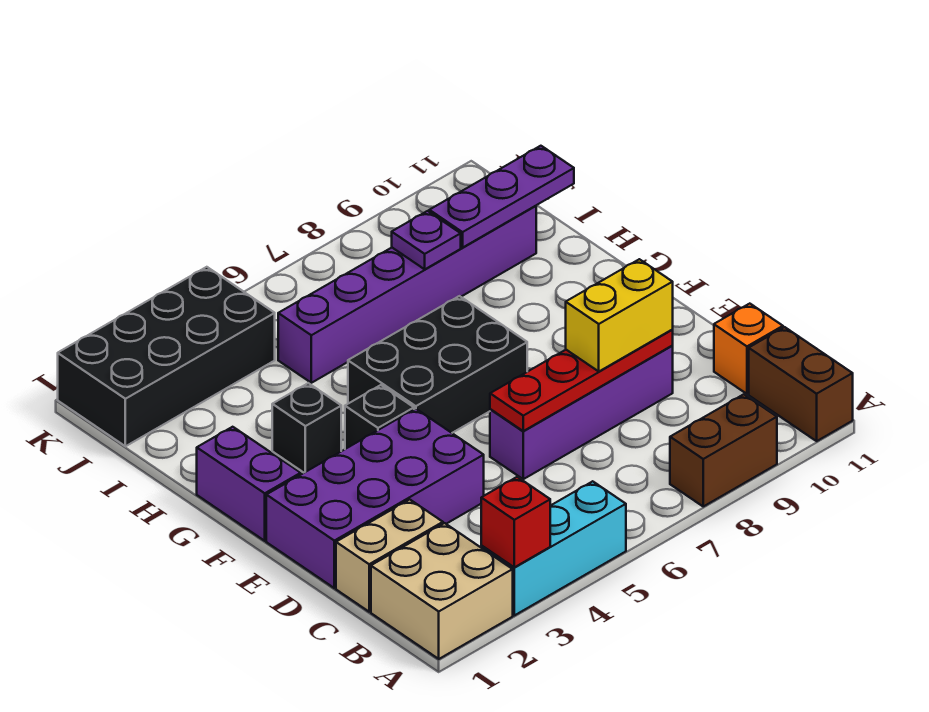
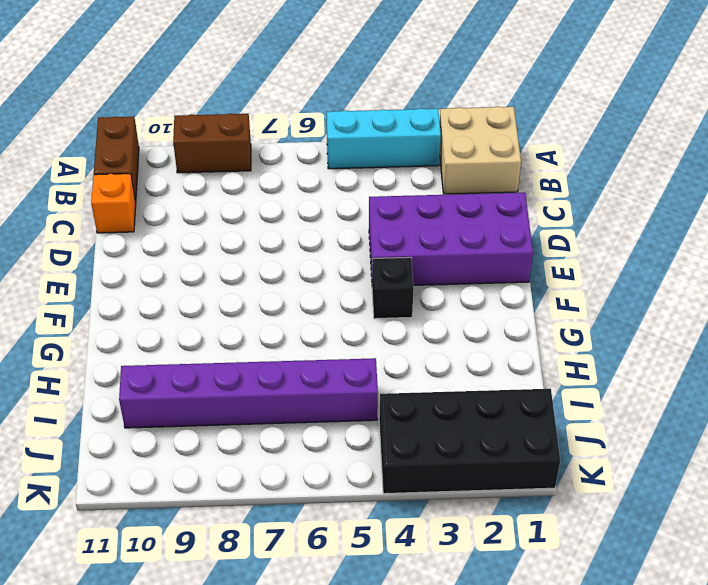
none -> tan brick C1:C2 level 1
none -> purple brick D6:D9 level 1
none -> purple brick F1:G1 level 1

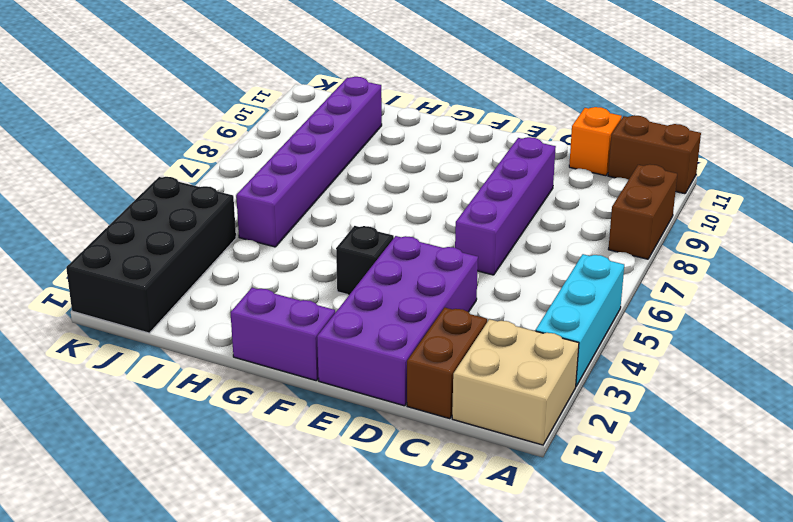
brown brick C1:C2 level 1 -> tan brick C1:C2 level 1
none -> black brick F5:G7 level 1
none -> black brick G3 level 1
none -> red brick A3 level 2

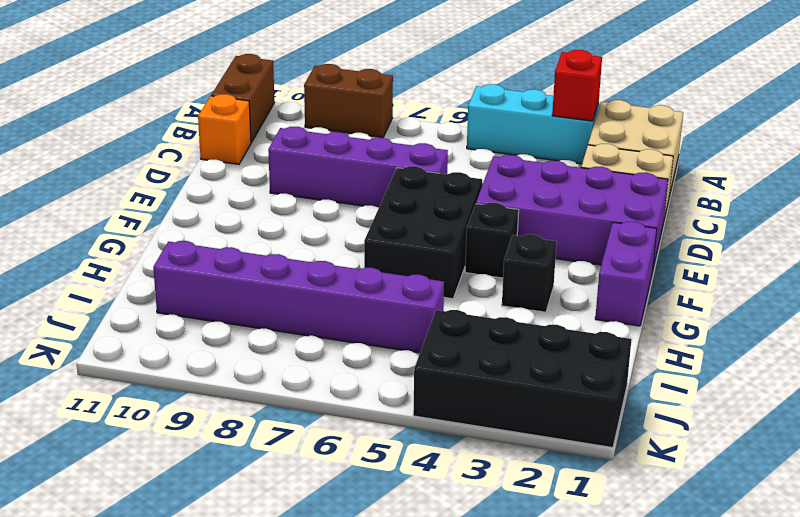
black brick E5:G6 level 1 -> black brick F5:G7 level 1
none -> red plate D6:D9 level 2
none -> purple plate I8 level 2
none -> purple plate I9:I11 level 2

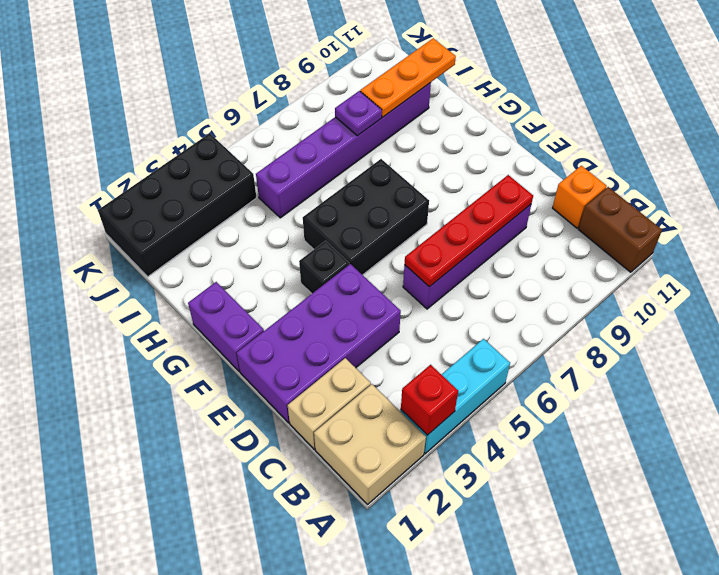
orange plate I9:I11 level 2 -> purple plate I9:I11 level 2
none -> brown brick A8:A9 level 1
none -> black brick G3 level 1
none -> yellow brick D8:D9 level 3

